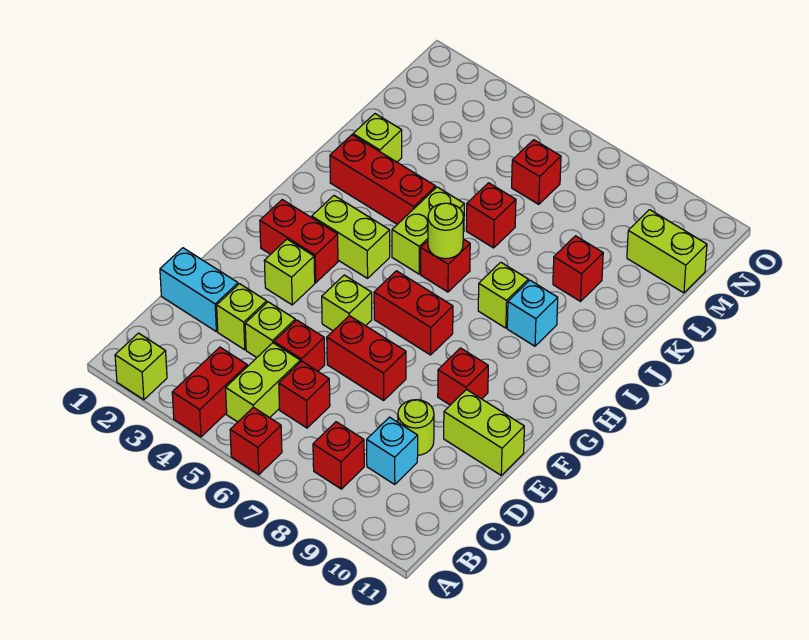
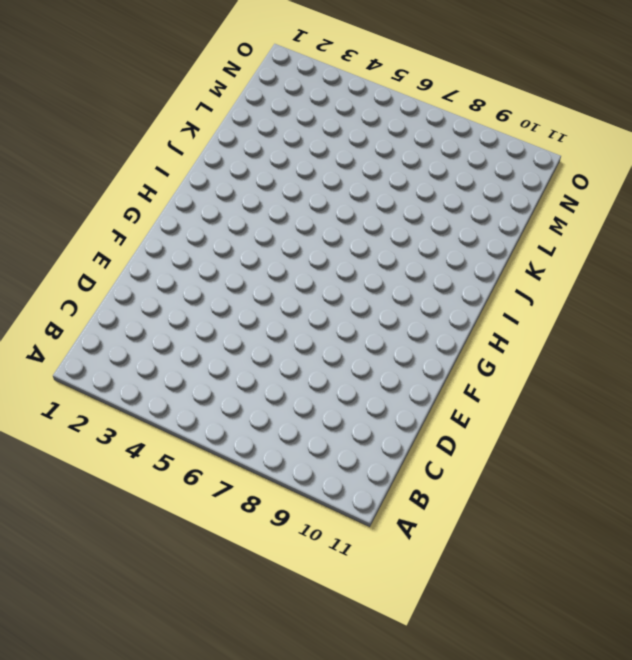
none -> lime brick A2 level 1
none -> red brick A4:B4 level 1
none -> red brick A6 level 1
none -> lime brick B5:C5 level 1

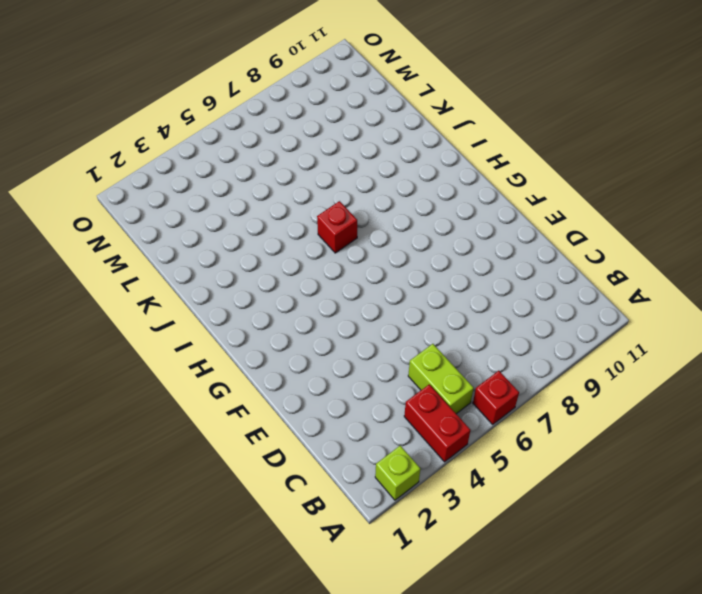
none -> red brick B8 level 1
none -> red brick C6 level 1
none -> cyan brick C9 level 1
none -> cyan brick D1:D2 level 1

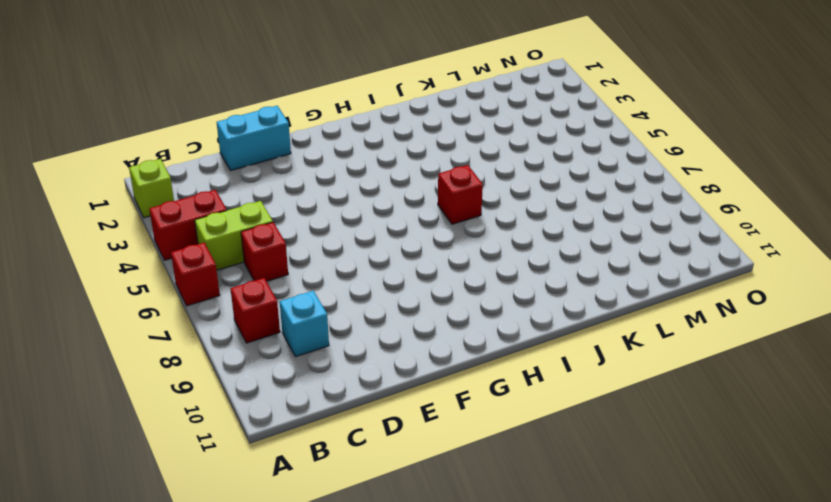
cyan brick D1:E1 level 1 -> cyan brick D1:D2 level 1
none -> lime brick D3 level 1
none -> lime brick D4 level 1
none -> red brick D5 level 1
none -> lime round brick D9 level 1

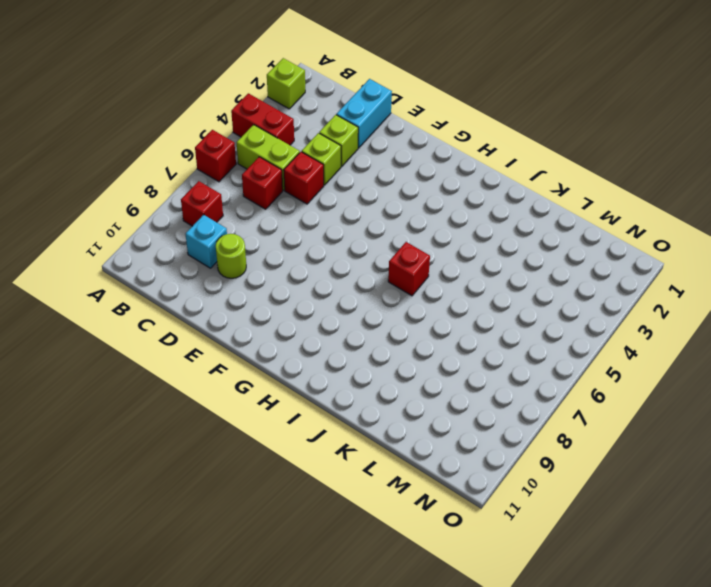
none -> red brick E6:E7 level 1
none -> lime brick E10:E11 level 1
none -> lime brick F3 level 1
none -> lime brick F5 level 1

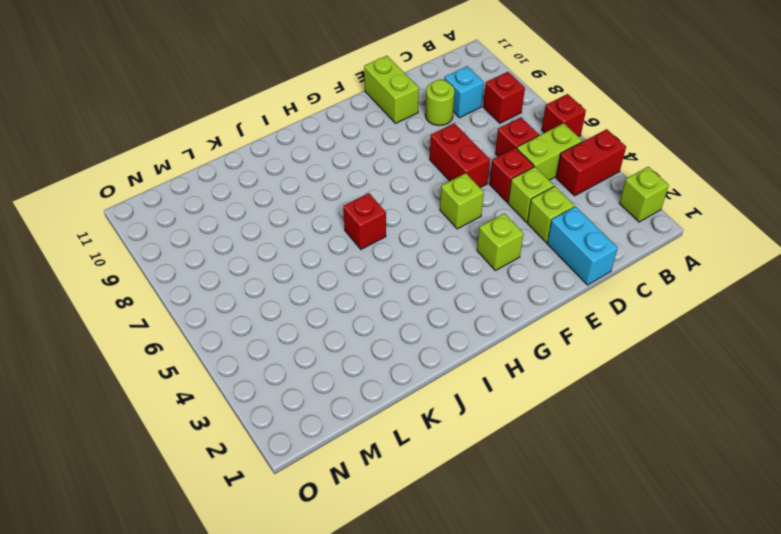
none -> red brick F9 level 1
none -> red brick G2:G3 level 1
none -> red brick G6:G7 level 1
none -> lime brick H3:H4 level 1

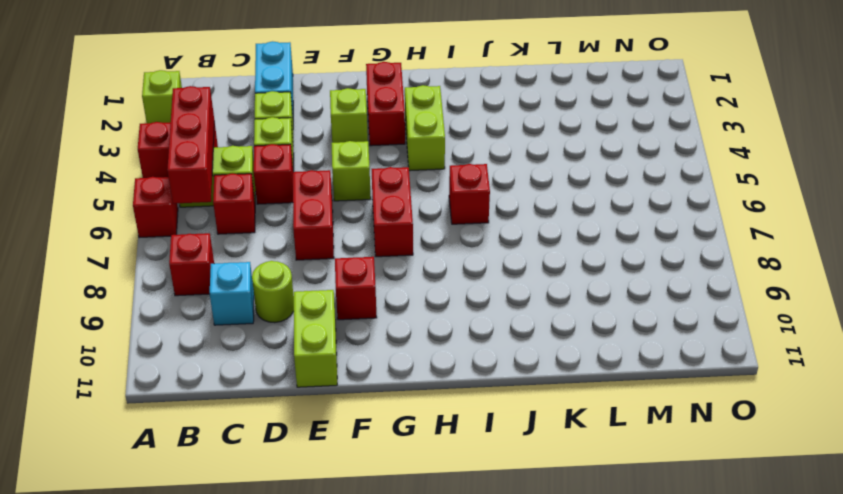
red brick B4:B6 level 2 -> red brick J2:J4 level 1
none -> lime brick I5:J5 level 1
none -> lime brick I8 level 1
none -> cyan brick I9 level 1
none -> lime brick K2 level 1

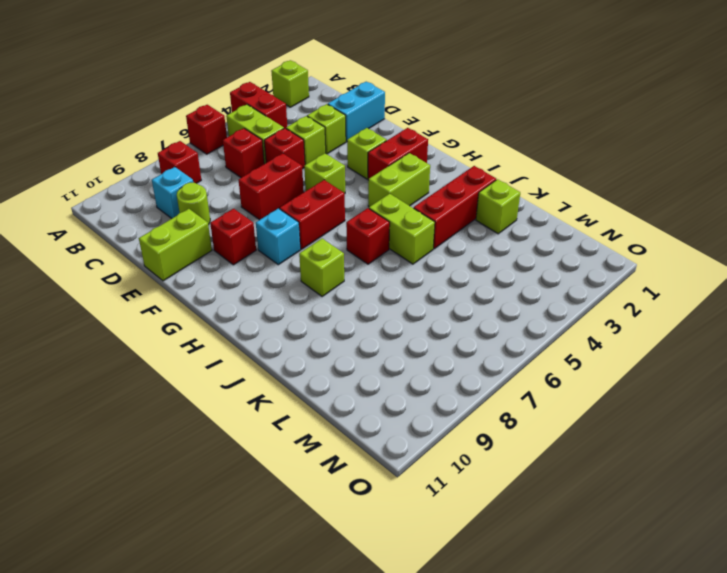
cyan brick G8 level 1 -> cyan brick I9 level 1
none -> red brick K6 level 1
none -> red brick K9 level 1
none -> red brick M6 level 1
none -> lime brick M10:M11 level 1

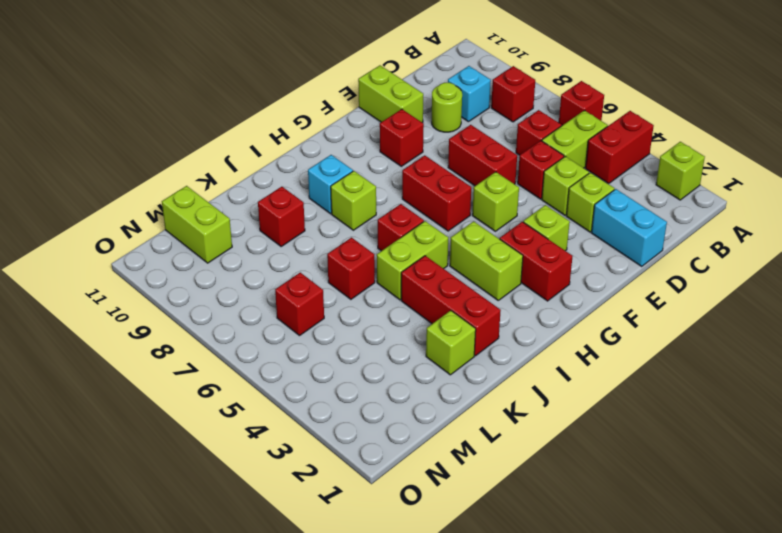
none -> lime round brick I6 level 2

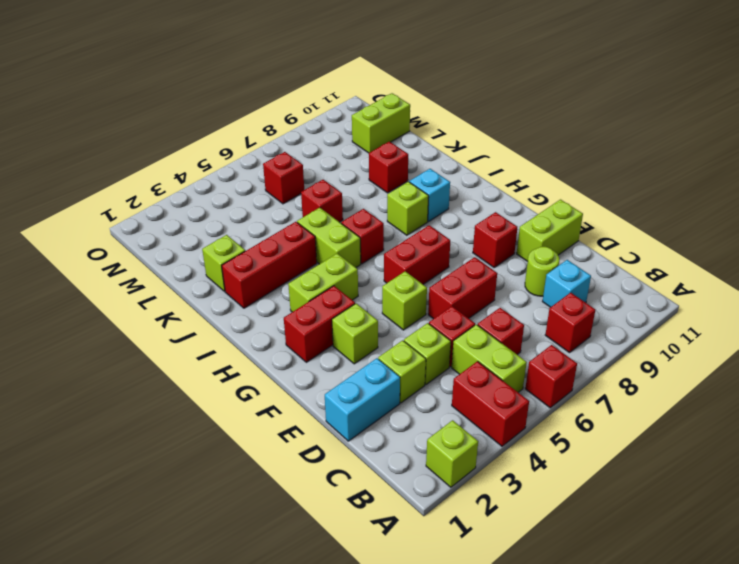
none -> lime round brick I6 level 2

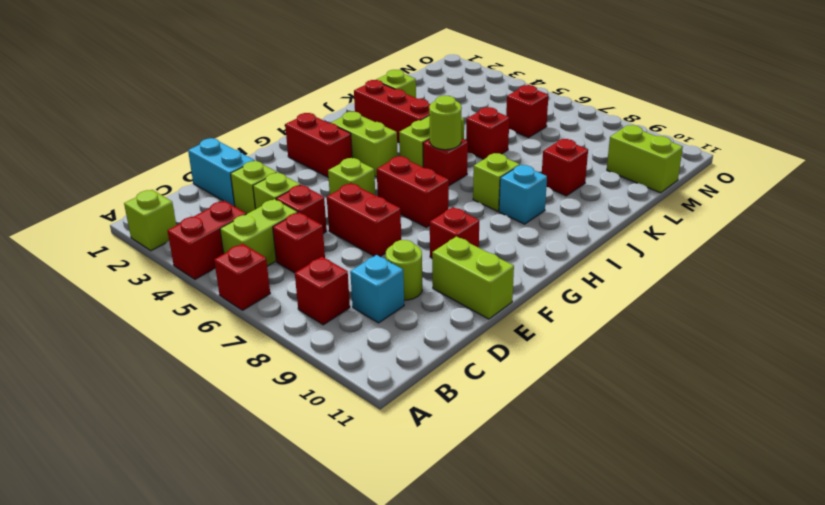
none -> lime brick F3 level 1

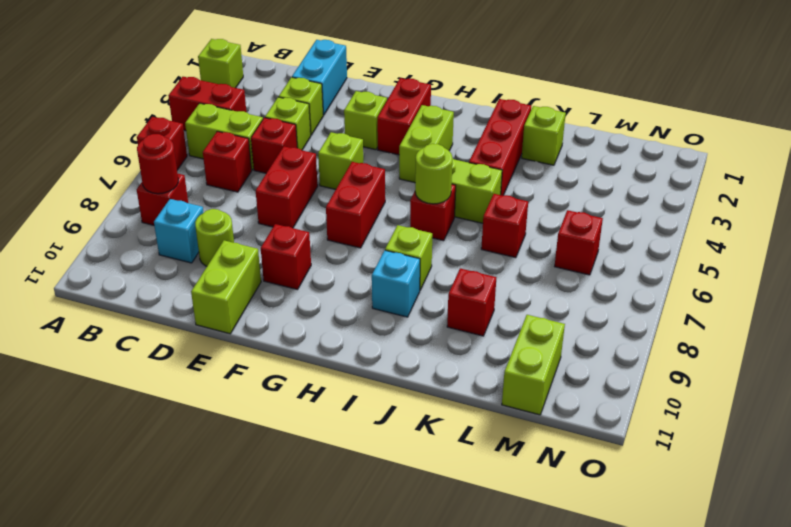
red round brick B8 level 2 -> none

